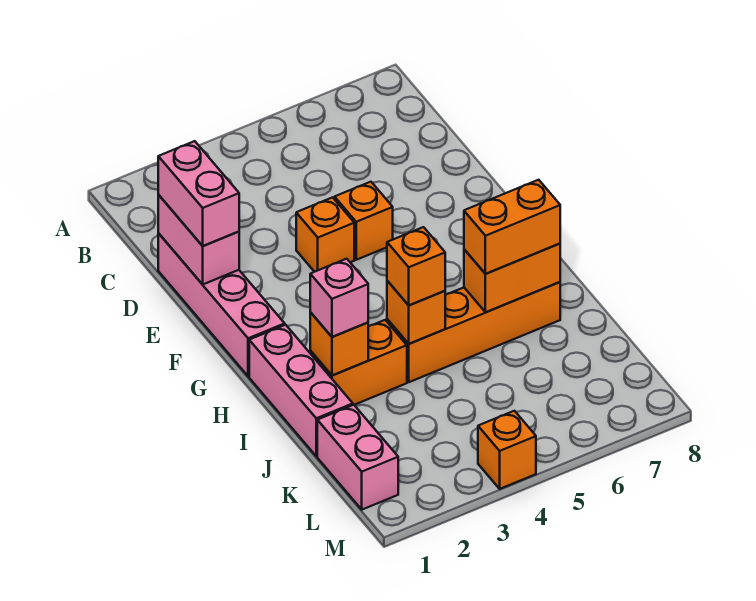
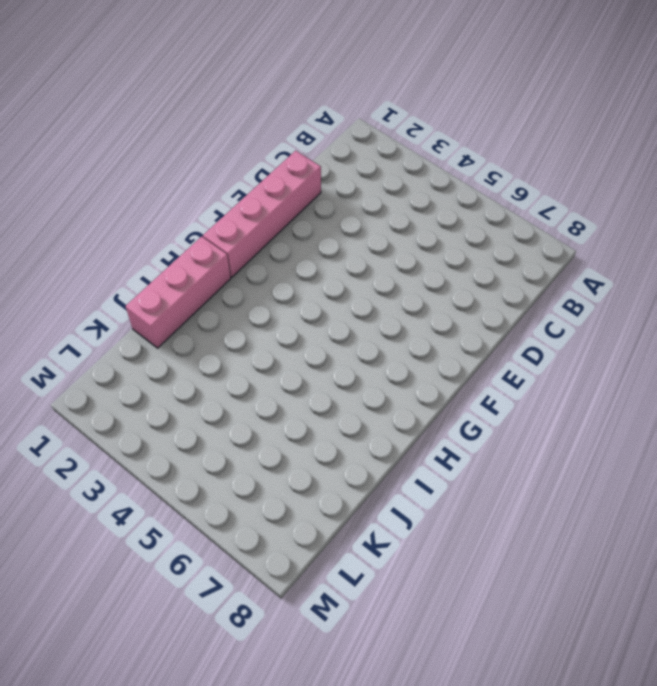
none -> orange brick E4 level 1
none -> orange brick E5 level 1
none -> orange brick I2:I3 level 1

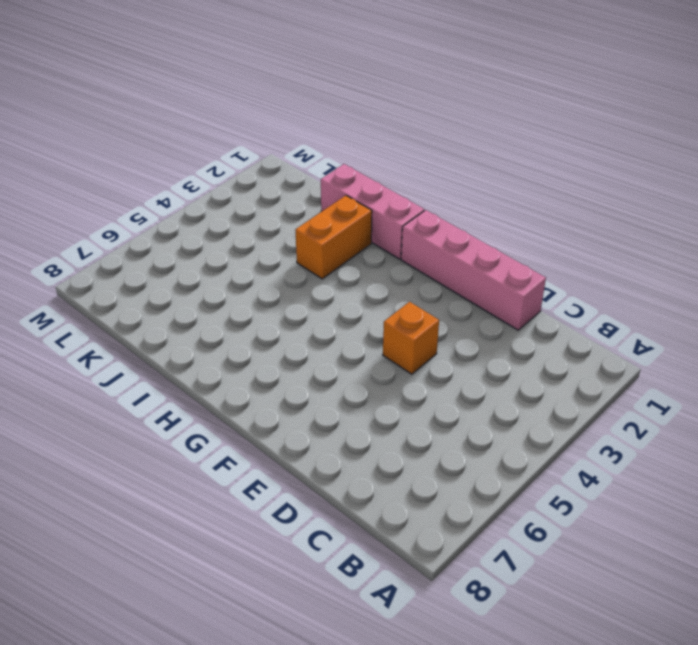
none -> orange brick E5 level 1
none -> orange brick I4:I7 level 1
none -> pink brick K1:L1 level 1

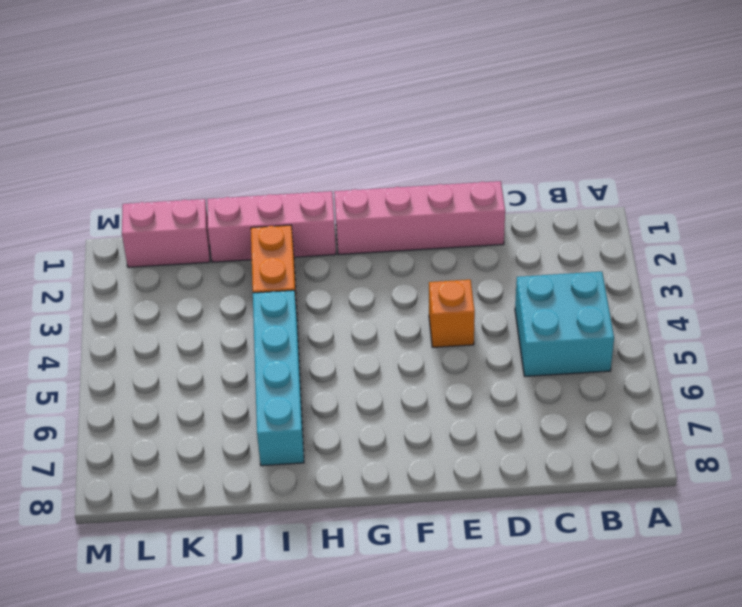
cyan brick B4:C5 level 1 -> none
cyan brick I4:I7 level 1 -> orange brick I4:I7 level 1
none -> orange brick E5 level 1
none -> orange brick M4 level 1
none -> pink brick D1:E1 level 2

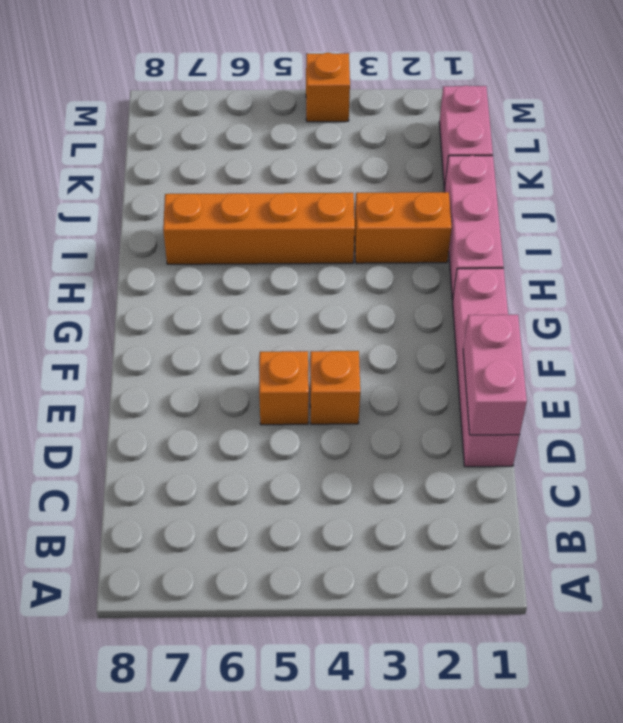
none -> orange brick I2 level 2
none -> orange brick I4 level 2
none -> orange brick I6:I7 level 2

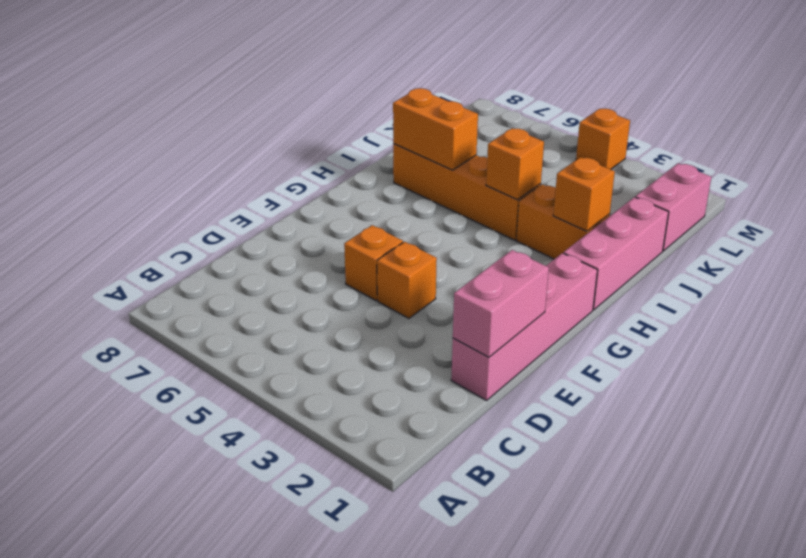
none -> pink brick D1:E1 level 3
none -> pink brick I2 level 3
none -> orange brick I4 level 3

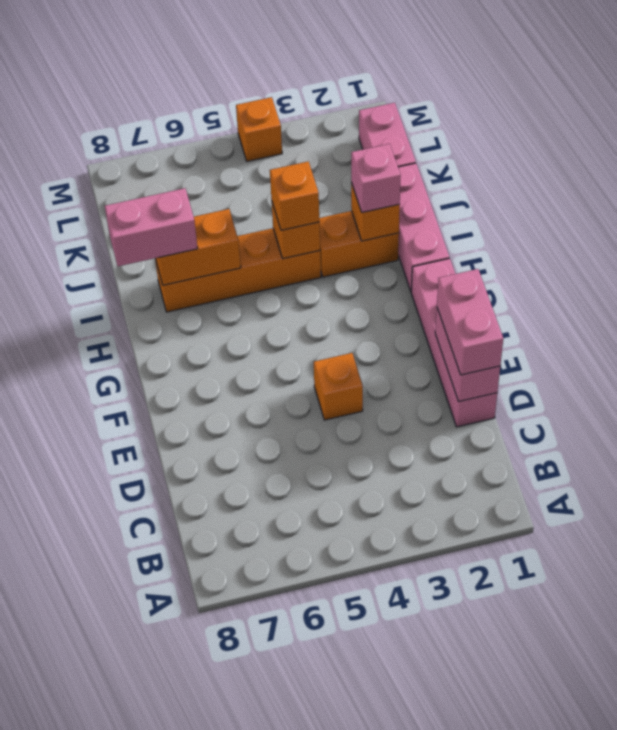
pink brick I7:I8 level 3 -> orange brick I6:I7 level 3
none -> orange brick E5 level 1

